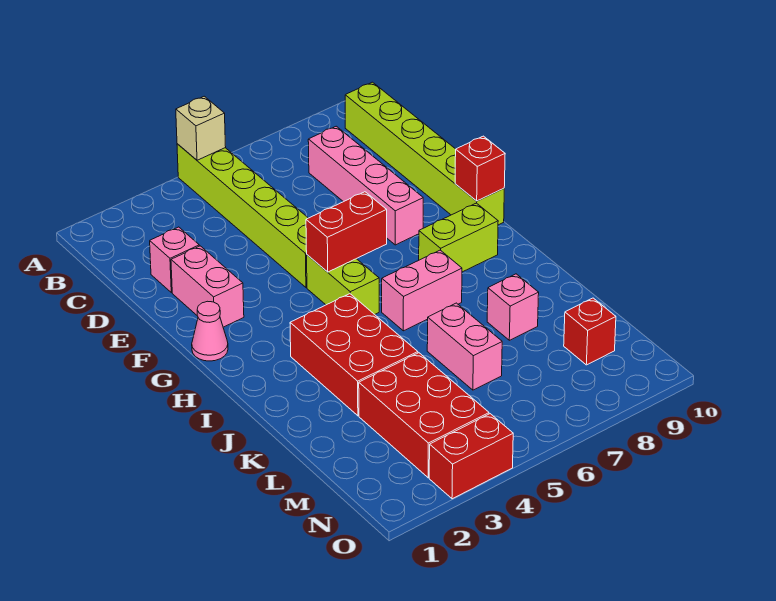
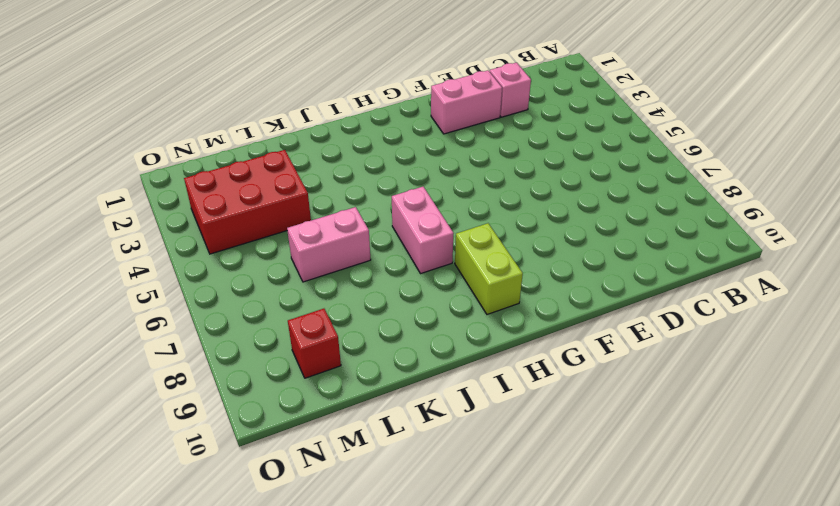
none -> lime brick A5:F5 level 1
none -> lime brick B10:G10 level 1
none -> pink brick C8:F8 level 1

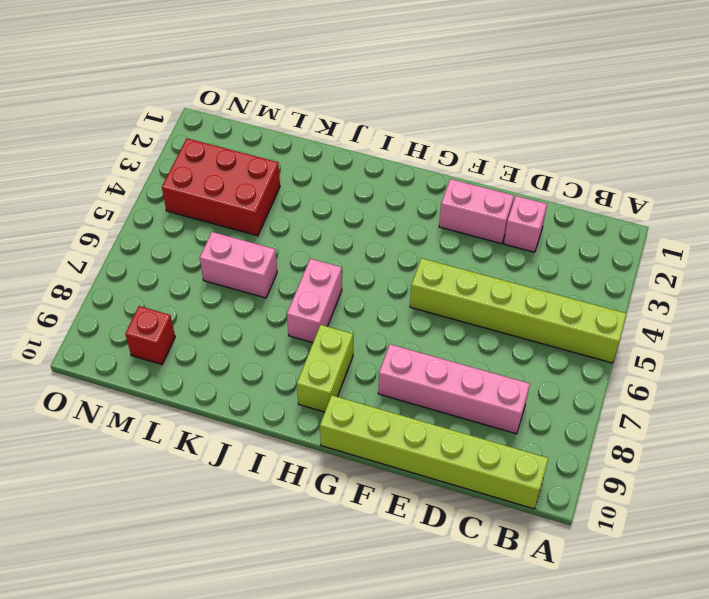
none -> pink cone G1 level 1
none -> lime brick G5:H5 level 1
none -> red brick I3:K4 level 1

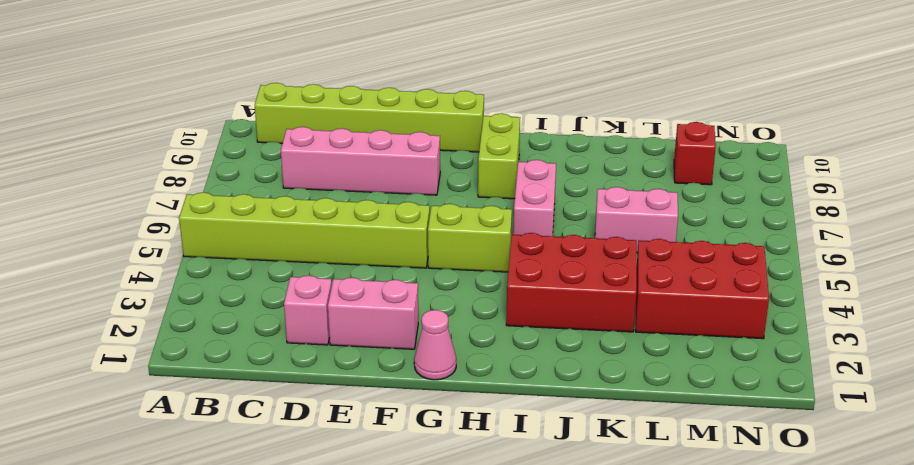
none -> pink brick K8 level 1
none -> red brick O3:O4 level 1
none -> tan brick A5 level 2

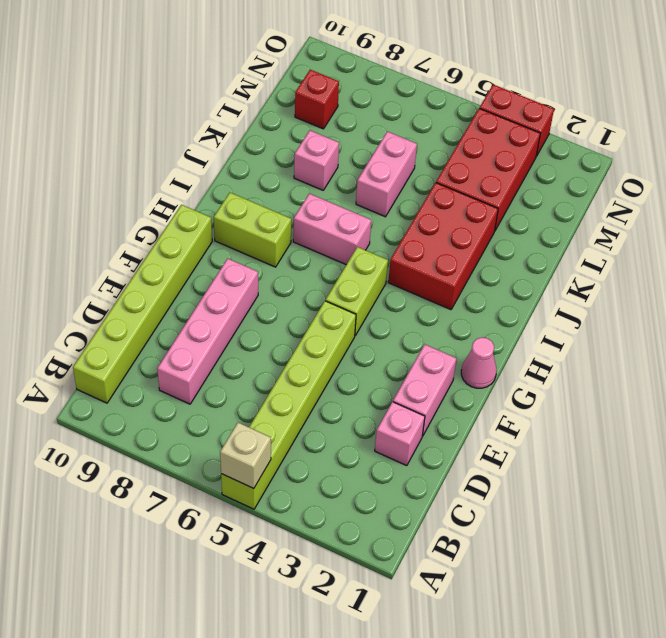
none -> red brick G5:G6 level 2
none -> red brick G10 level 2

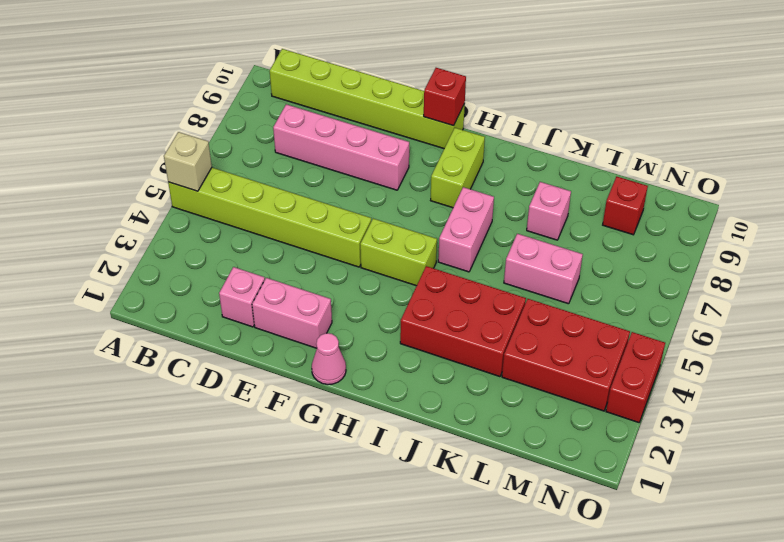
none -> red brick G5:G6 level 2

